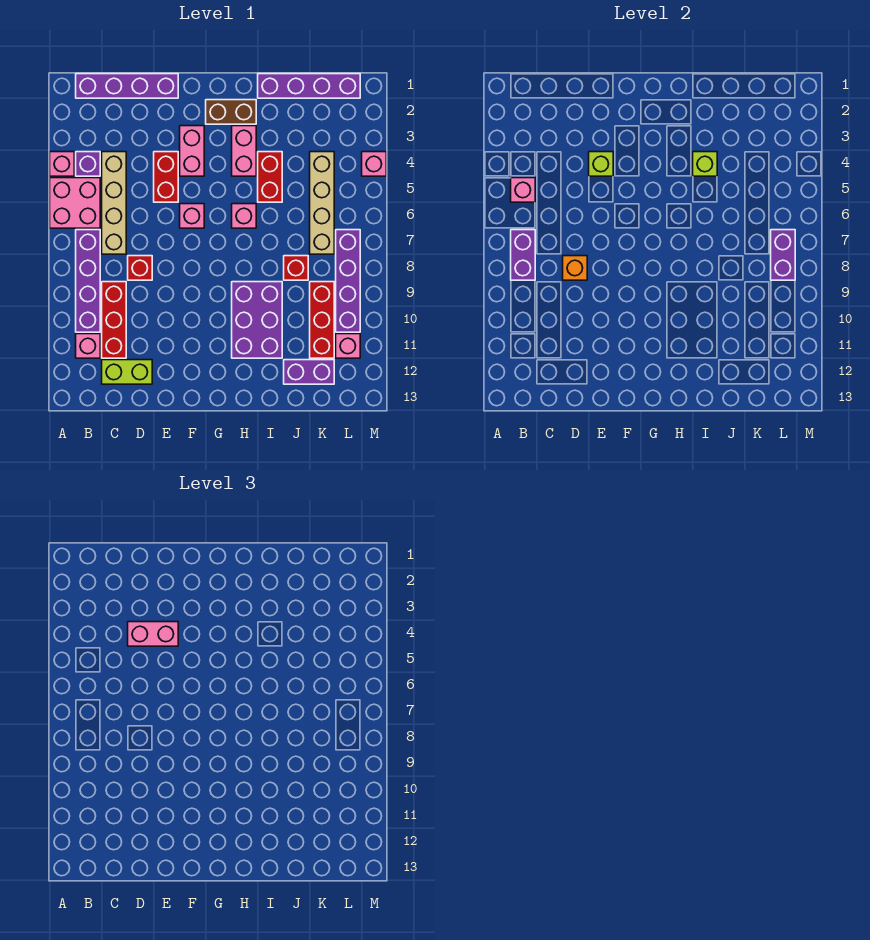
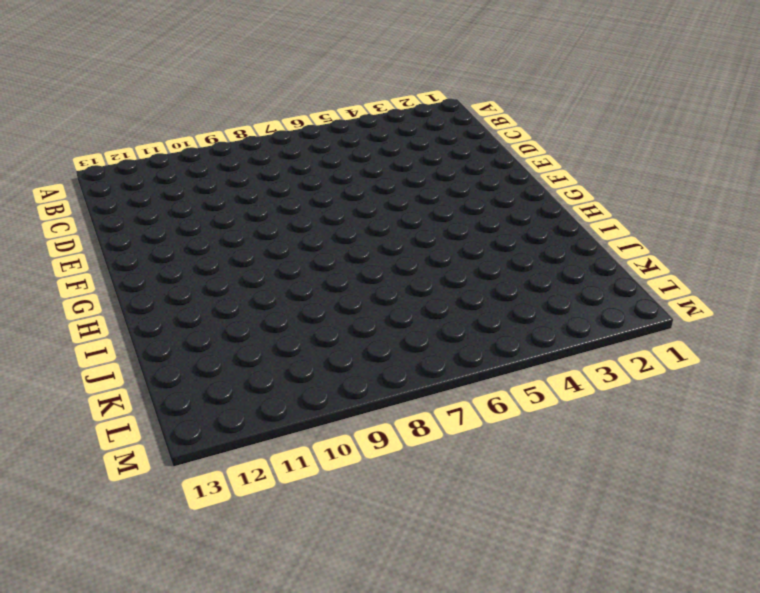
none -> pink brick A4 level 1
none -> pink brick A5:B6 level 1
none -> purple brick B1:E1 level 1
none -> purple brick B4 level 1

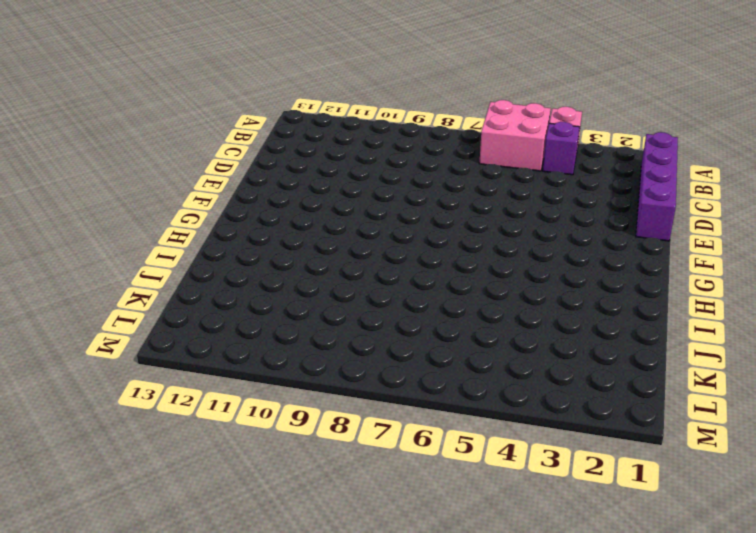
none -> purple brick B7:B10 level 1
none -> pink brick B11 level 1
none -> tan brick C4:C7 level 1
none -> red brick C9:C11 level 1

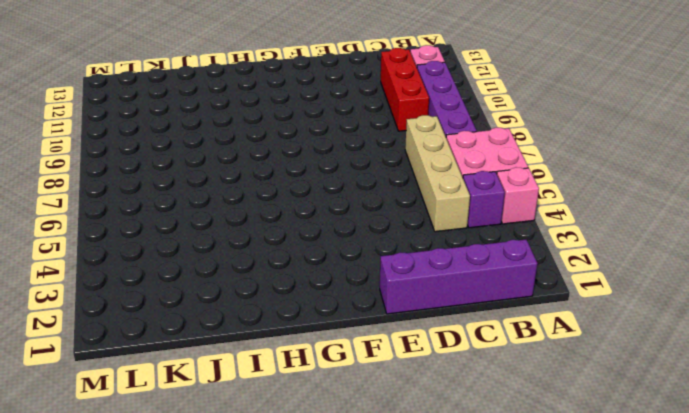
none -> lime brick C12:D12 level 1
none -> red brick D8 level 1
none -> red brick E4:E5 level 1
none -> pink brick F3:F4 level 1

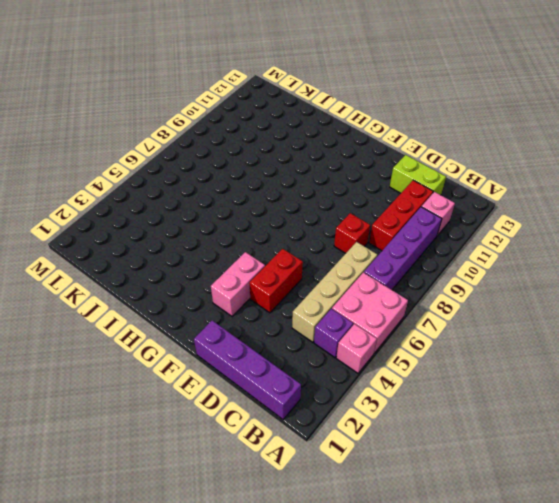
none -> pink brick F6 level 1
none -> brown brick G2:H2 level 1
none -> pink brick H3:H4 level 1
none -> pink brick H6 level 1

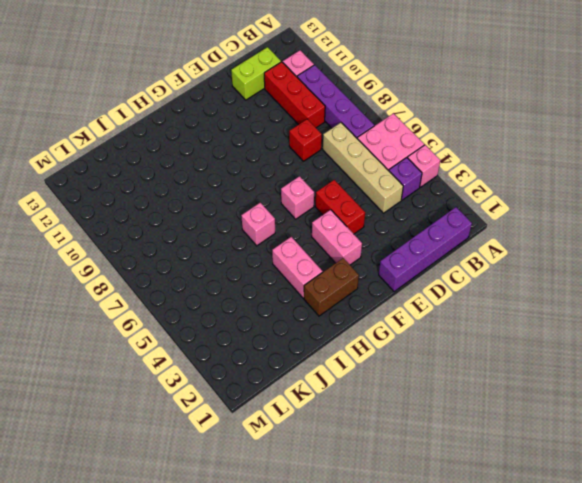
none -> purple brick H9:I11 level 1
none -> purple brick I1:L1 level 1
none -> red brick I4:I5 level 1
none -> red brick J8 level 1

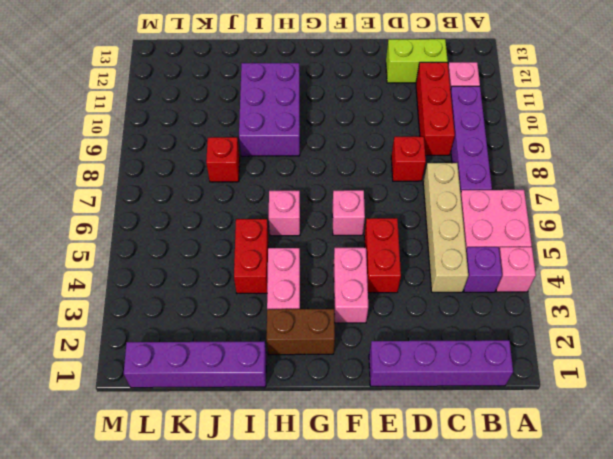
none -> purple brick J12:K12 level 1
none -> tan brick K4:K7 level 1
none -> red brick K9:K11 level 1
none -> purple brick L7:L10 level 1

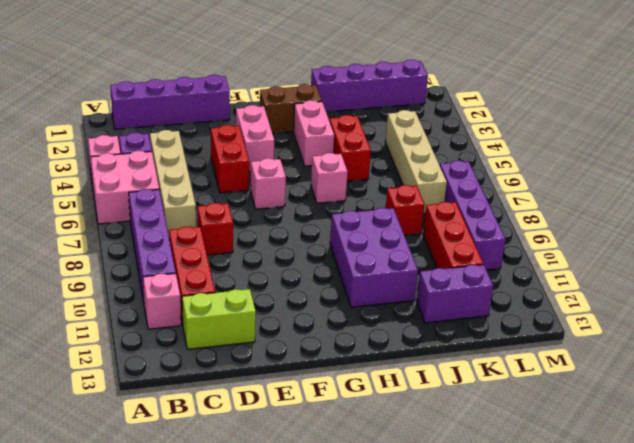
none -> pink brick L11 level 1
none -> pink brick M4 level 1
none -> pink brick B5 level 2
none -> purple brick B7:B8 level 2

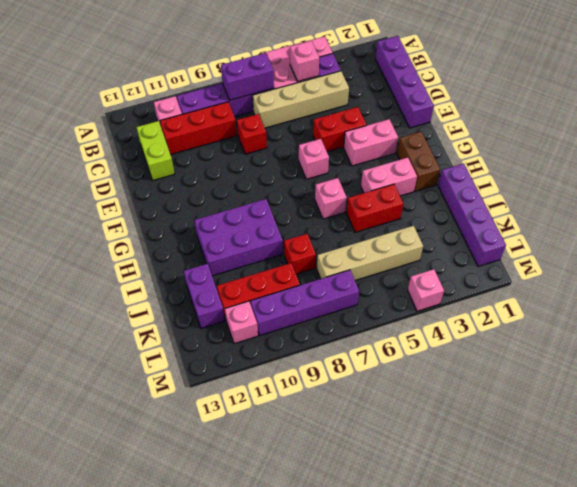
none -> orange brick D8 level 2
none -> lime brick E4 level 2
none -> lime brick I4 level 2
none -> purple brick L7:L8 level 2

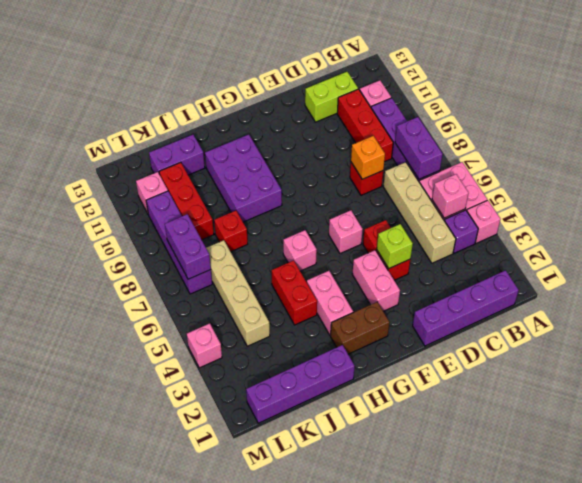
none -> lime brick I4 level 2
none -> pink brick D4:E4 level 3

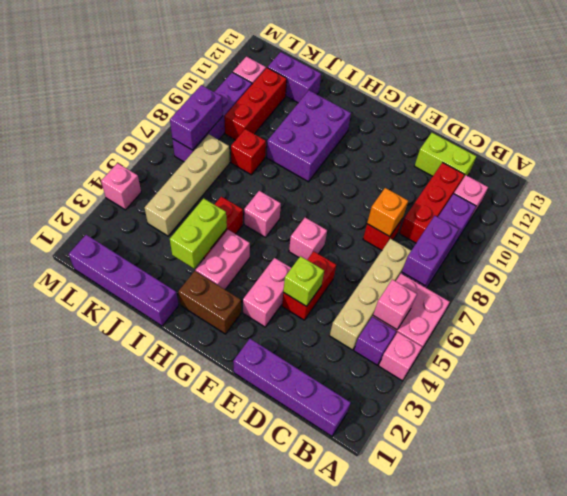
lime brick I3:I4 level 2 -> lime brick I4 level 2
none -> pink brick D4:E4 level 3

